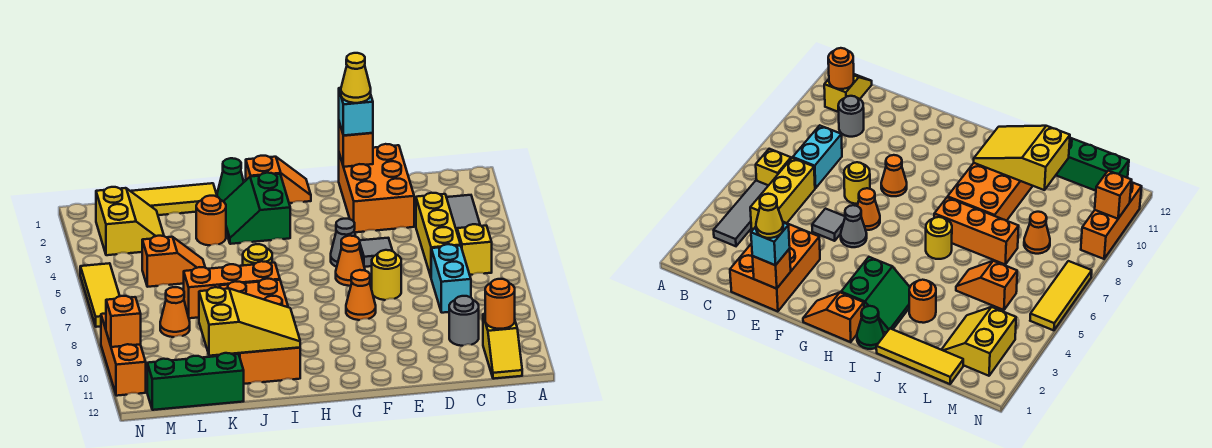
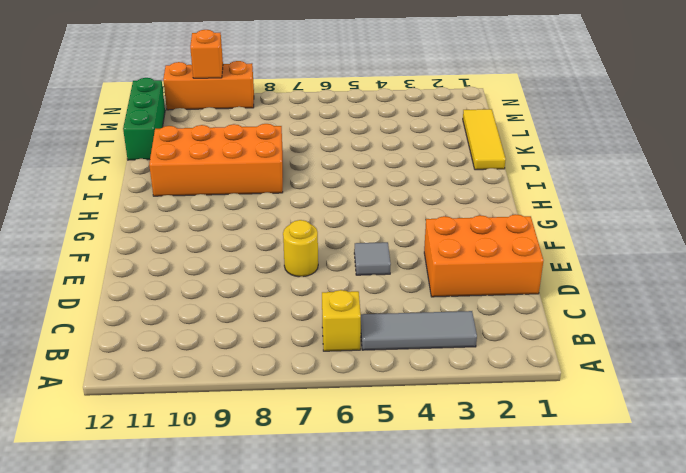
none -> yellow slope B11:B12 level 1 top 11
none -> yellow brick C4:C6 level 1
none -> cyan brick C7:C8 level 1
none -> grey round brick C10 level 1

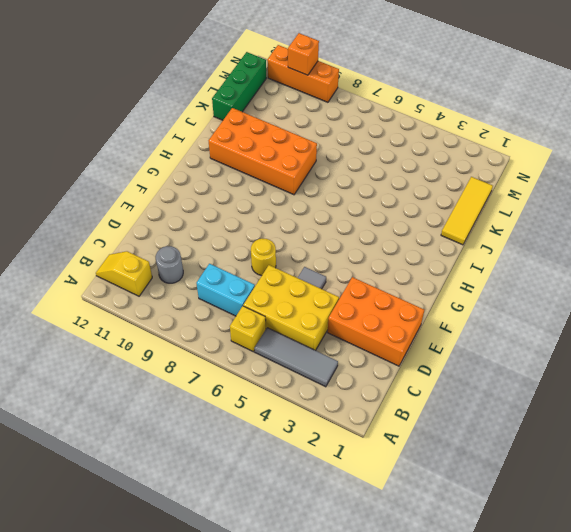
yellow brick C4:D6 level 1 -> yellow brick C4:C6 level 1
none -> grey cone F5 level 1
none -> orange cone F6 level 1
none -> orange cone F8 level 1
none -> orange slope G1:H1 level 1 top H

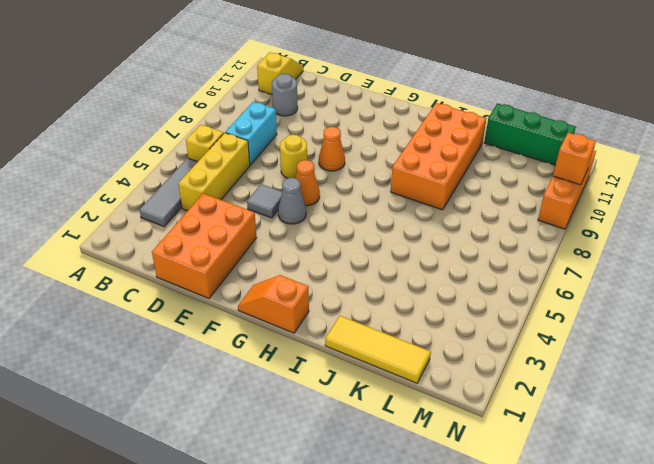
none -> green slope H2:I3 level 1 top H
none -> green cone I1 level 1
none -> yellow round brick I6 level 1
none -> orange brick I7:K7 level 1

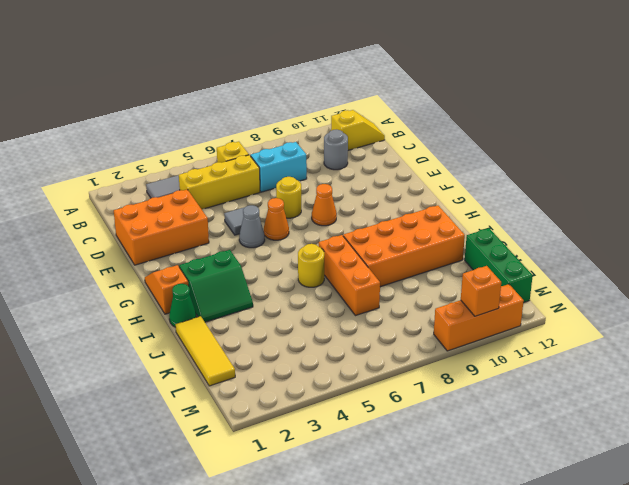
none -> orange round brick J3 level 1
none -> orange slope K5:L5 level 1 top L
none -> yellow slope L2:M3 level 1 top M
none -> orange cone L8 level 1

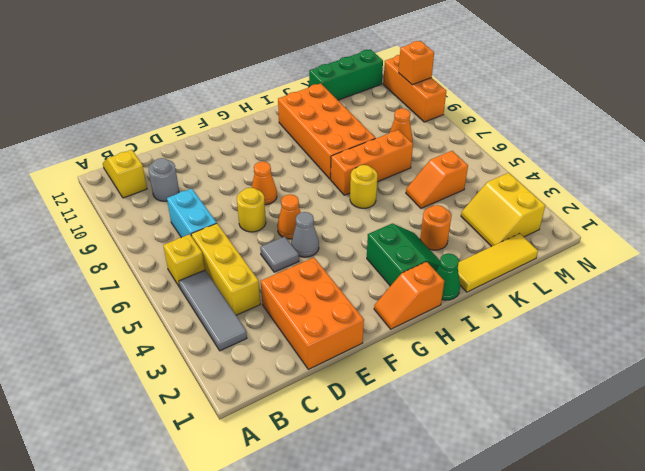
none -> yellow tile N5:N7 level 1
none -> orange round brick B11 level 2
none -> orange brick E1 level 2
none -> yellow slope I10:K11 level 2 top K

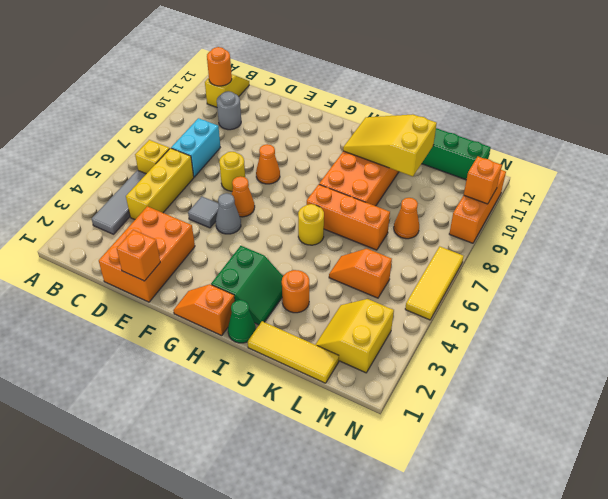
none -> cyan brick E1 level 3
none -> yellow cone E1 level 4

